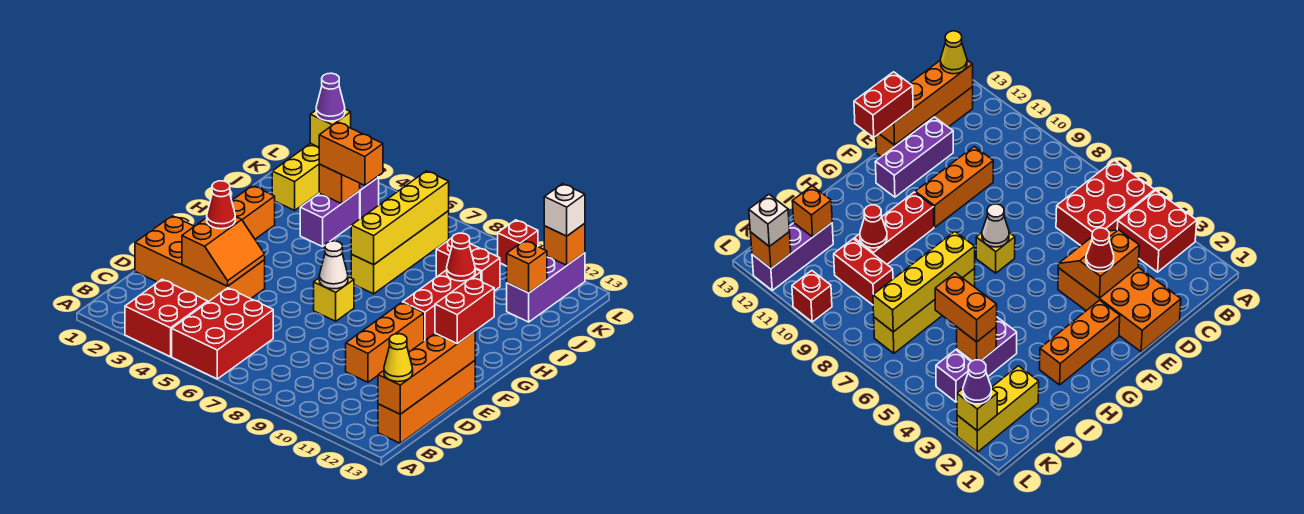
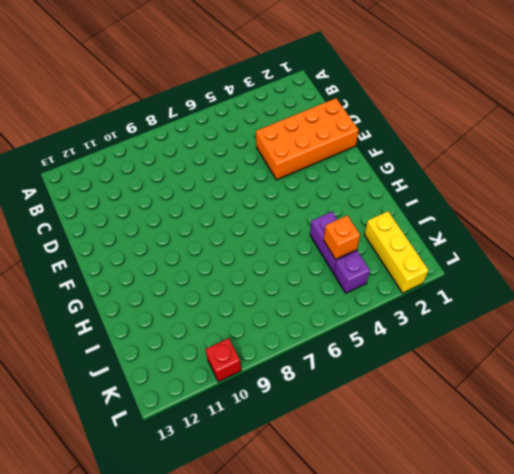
none -> red brick A3:B4 level 1
none -> red brick A5:C6 level 1
none -> orange brick B13:E13 level 1
none -> orange brick D10:F10 level 1

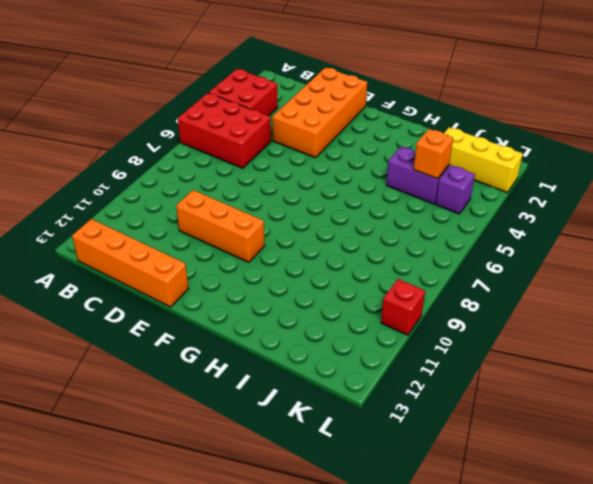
none -> purple brick D12:F12 level 1
none -> orange brick F2:H2 level 1
none -> yellow brick F7 level 1
none -> red brick G10:I10 level 1

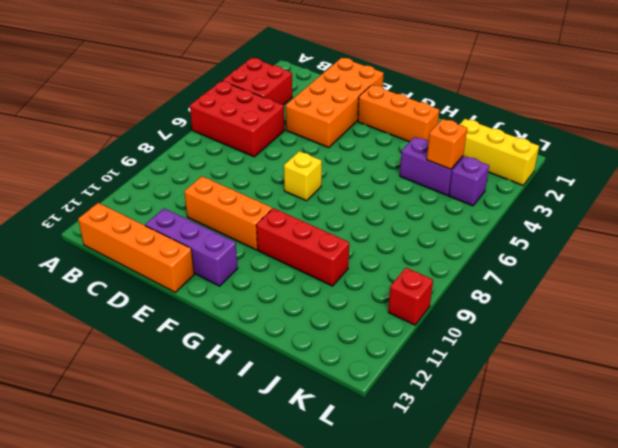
none -> yellow brick H7:K7 level 1
none -> red brick J9:J10 level 1
none -> purple brick J12:L12 level 1
none -> orange brick B13:E13 level 2

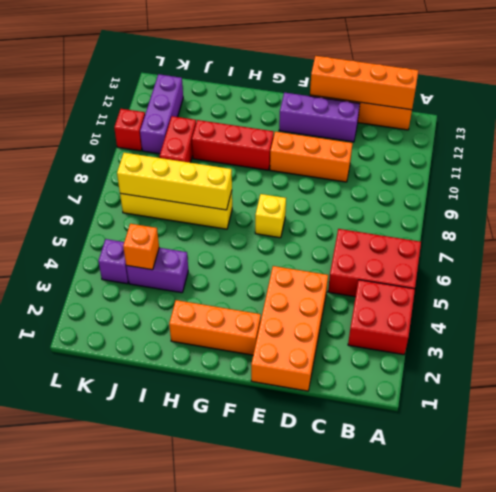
purple brick K10:K12 level 1 -> purple brick J12:L12 level 1
none -> yellow brick J2:L2 level 1
none -> orange slope D3:E4 level 2 top 3
none -> white cone F7 level 2
none -> red cone I10 level 2

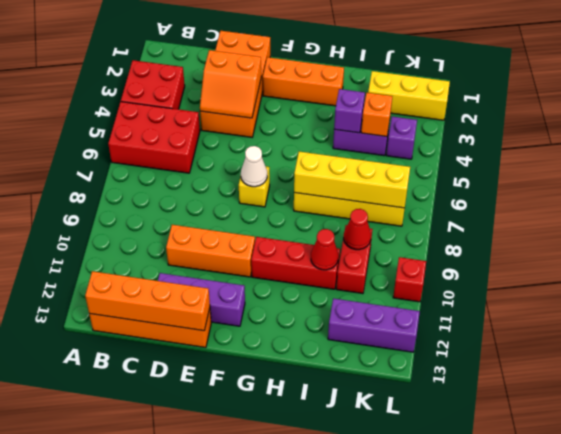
purple brick I4 level 2 -> none
red cone J9 level 2 -> red cone E3 level 3
none -> orange brick J12 level 2
none -> yellow brick L2 level 2
none -> orange brick L12 level 2
none -> yellow cone B13 level 3

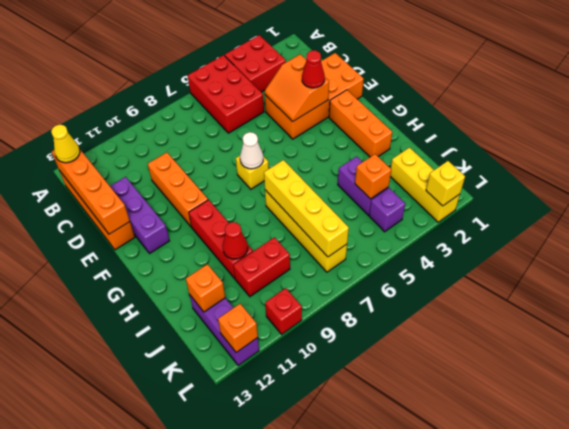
none -> red brick E13:F13 level 3
none -> orange brick J4:J5 level 3
none -> purple cone L2 level 3
none -> white brick L12 level 3

